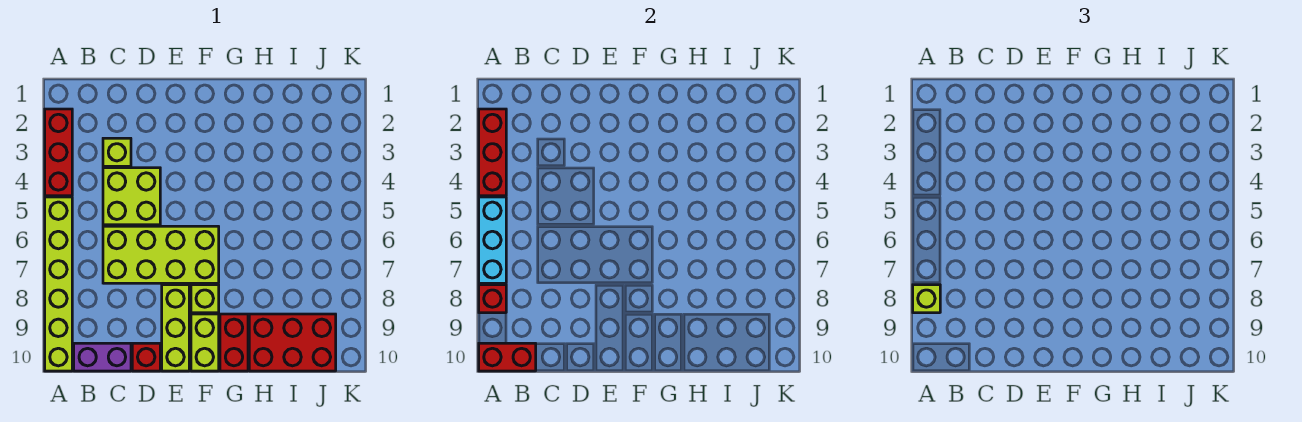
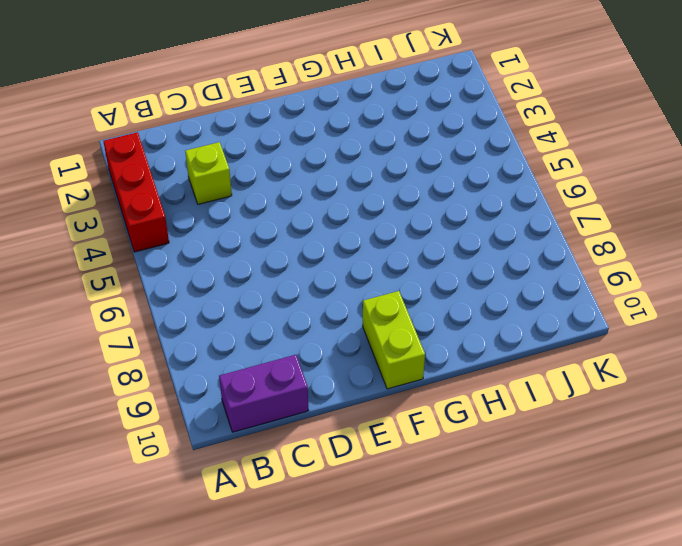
none -> lime brick A5:A10 level 1
none -> lime brick C4:D5 level 1
none -> lime brick C6:F7 level 1

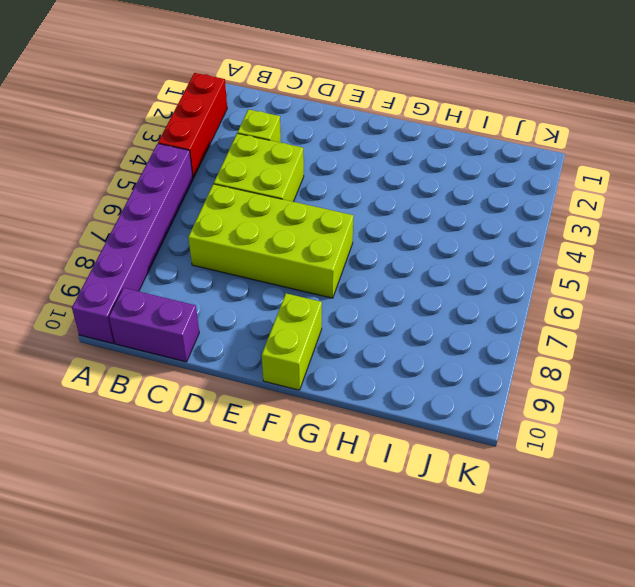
purple brick A5:A10 level 1 -> lime brick A5:A10 level 1
none -> red brick D10 level 1
none -> lime brick E8:E10 level 1
none -> lime brick F8 level 1

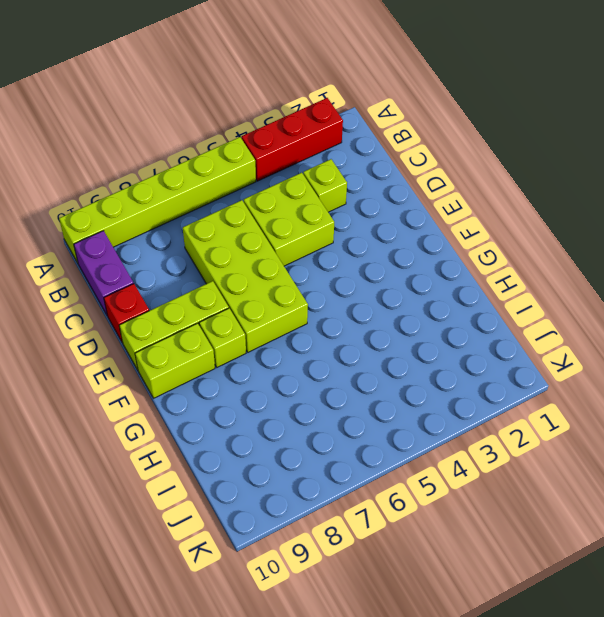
none -> red brick G9:G10 level 1
none -> red brick H9:J10 level 1
none -> red brick A2:A4 level 2

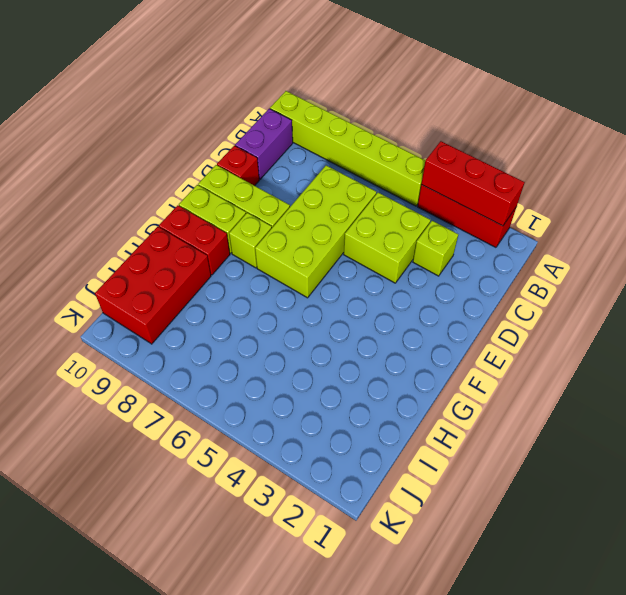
none -> cyan brick A5:A7 level 2
none -> red brick A8 level 2
none -> red brick A10:B10 level 2

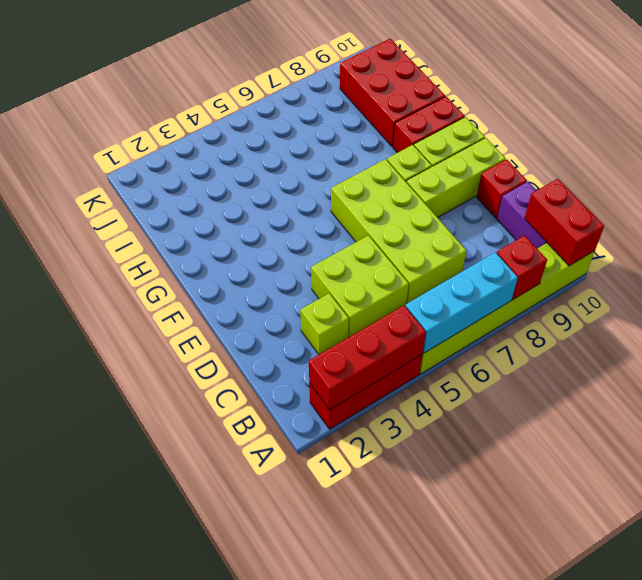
none -> lime brick A8 level 3

